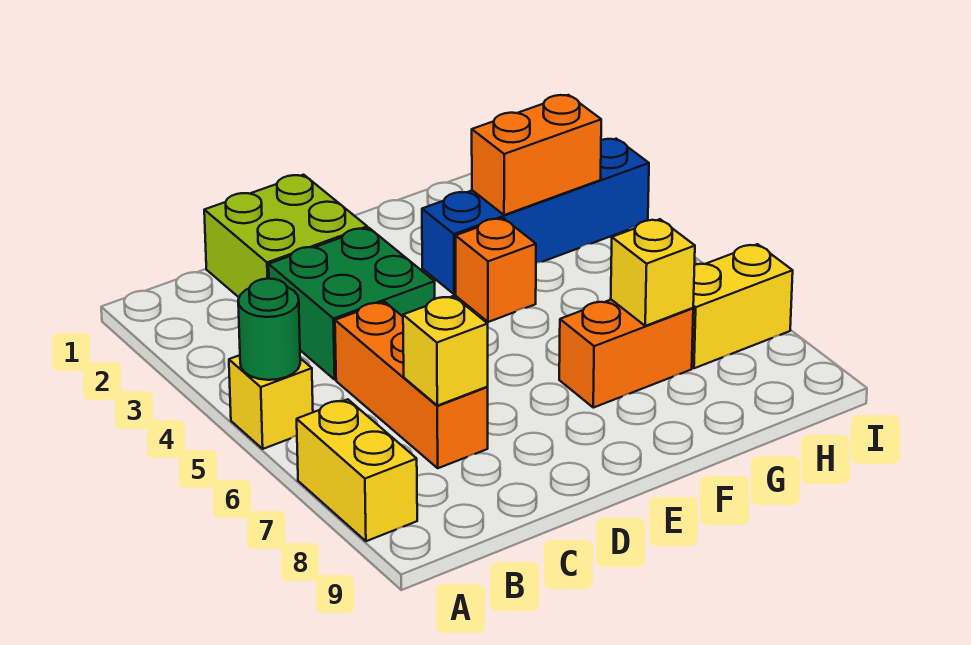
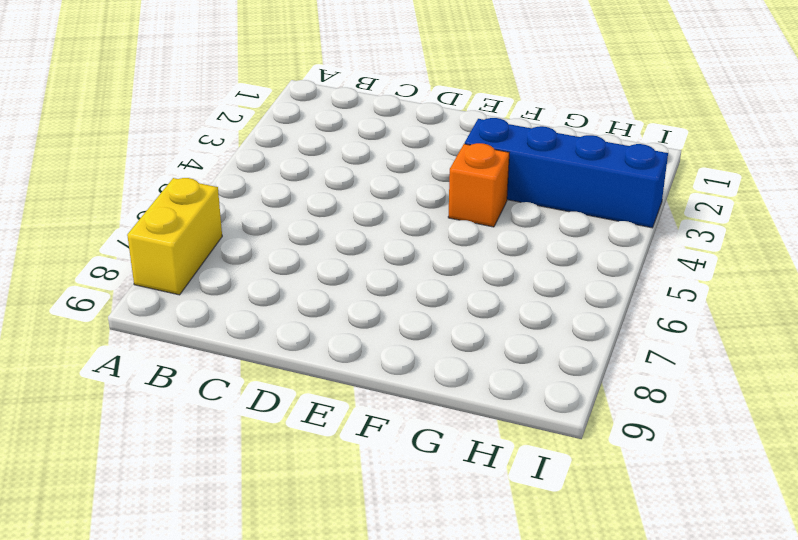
none -> yellow brick A5 level 1
none -> lime brick C1:D2 level 1
none -> green brick C3:D4 level 1

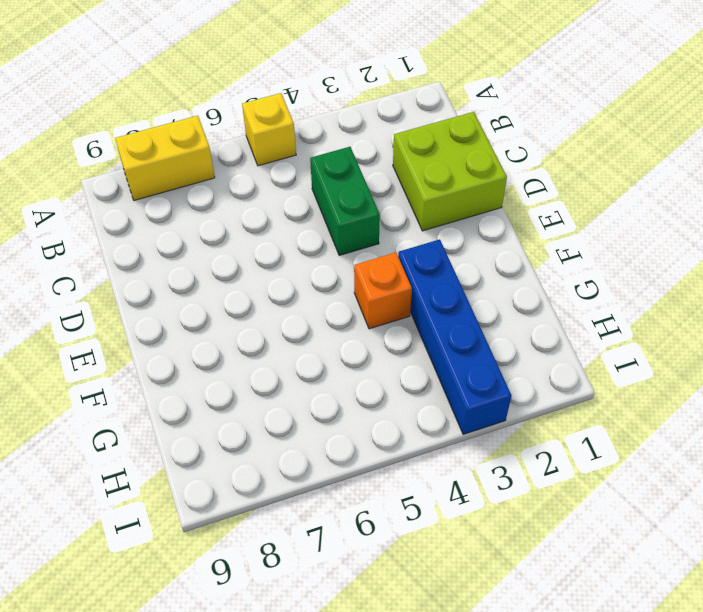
green brick C4:D4 level 1 -> green brick C3:D4 level 1
none -> orange brick C5:C7 level 1
none -> orange brick F7:G7 level 1
none -> yellow brick H7:I7 level 1

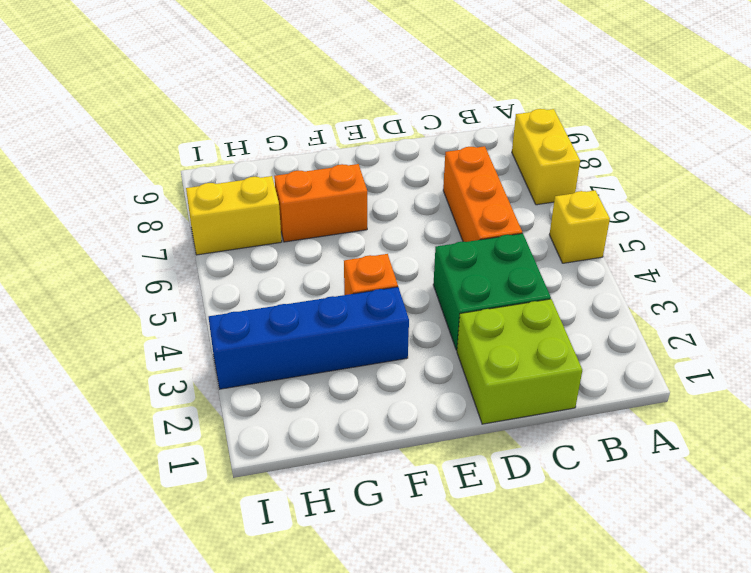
none -> green round brick A5 level 2
none -> yellow brick C7 level 2
none -> orange brick G3:H3 level 2

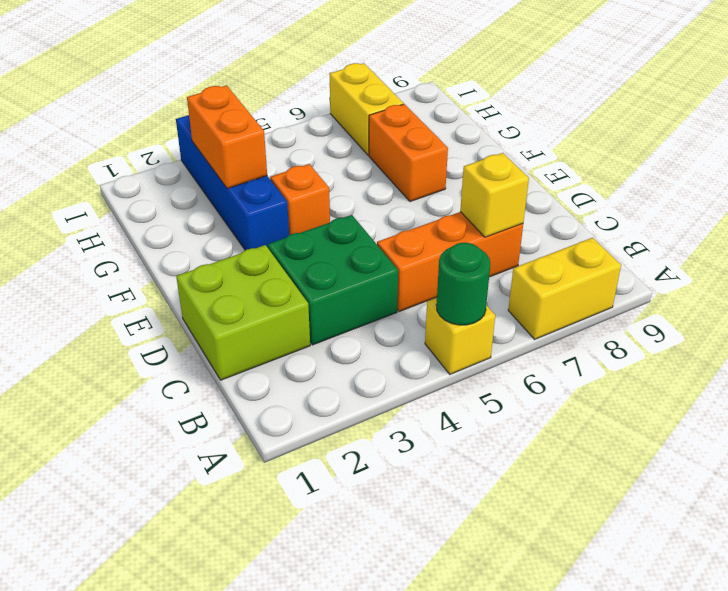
none -> yellow brick G7 level 2

